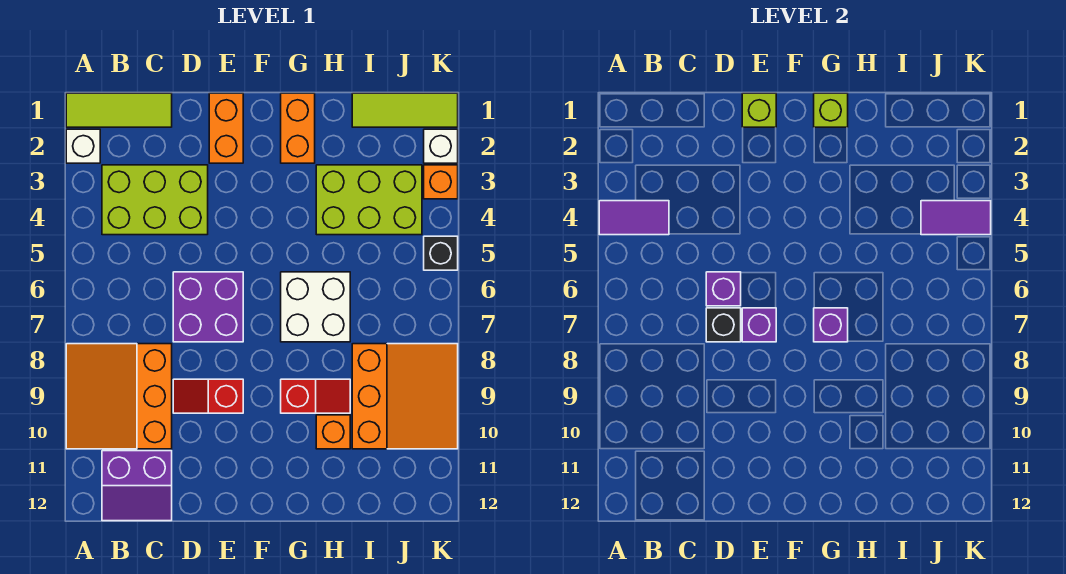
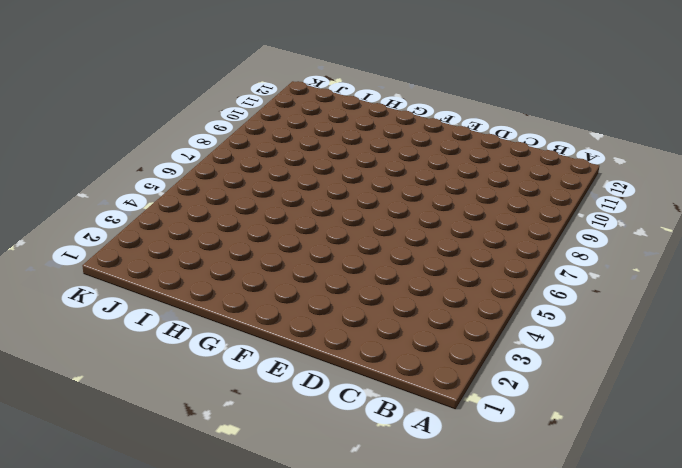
none -> lime tile A1:C1 level 1
none -> white brick A2 level 1
none -> orange slope A8:C10 level 1 top C

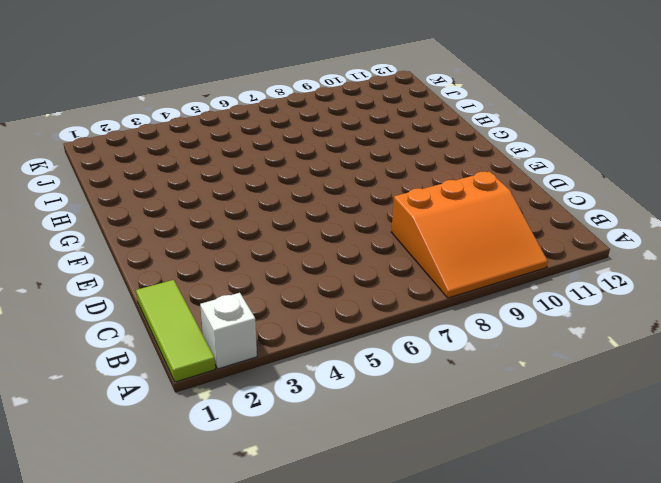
none -> lime brick B3:D4 level 1
none -> purple slope B11:C12 level 1 top 11
none -> purple brick D6:E7 level 1

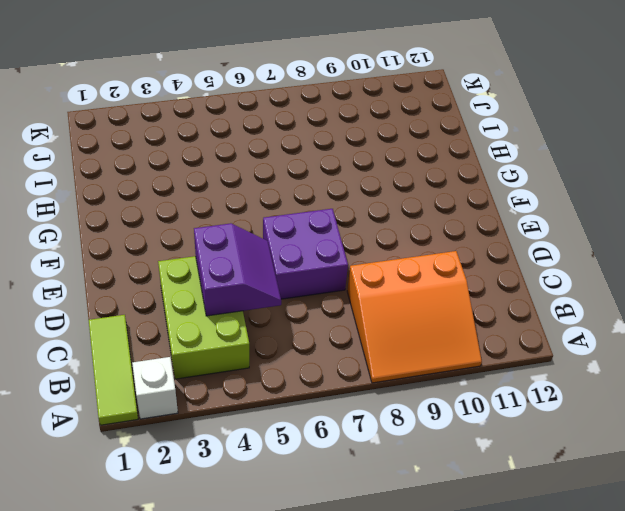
purple slope C4:D5 level 2 top 4 -> purple slope B11:C12 level 1 top 11
none -> red slope D9:E9 level 1 top E
none -> orange brick E1:E2 level 1
none -> orange brick G1:G2 level 1

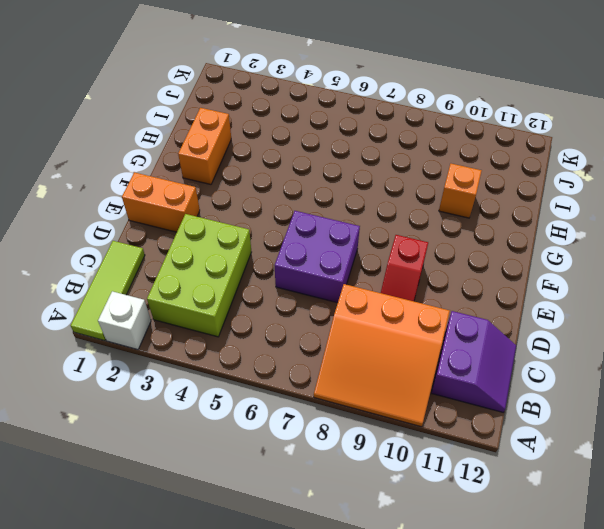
orange brick G2:H2 level 1 -> orange brick G1:G2 level 1
none -> white brick G6:H7 level 1
none -> red slope G9:H9 level 1 top G
none -> lime brick H3:J4 level 1

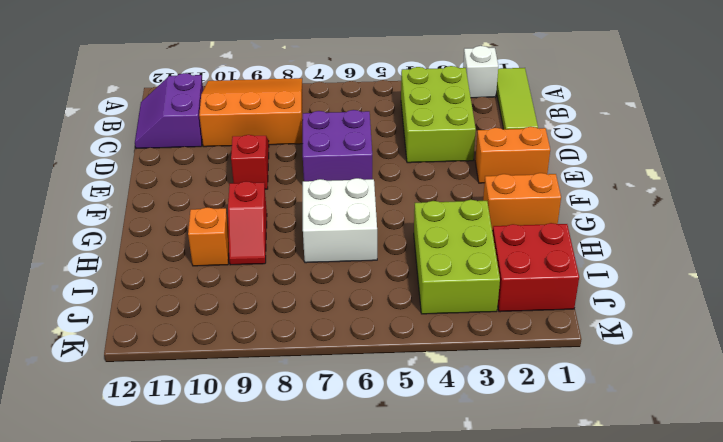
red brick I1:J2 level 1 -> lime tile I1:K1 level 1
none -> orange slope I8:K10 level 1 top I
none -> white brick K2 level 1
none -> orange brick K3 level 1

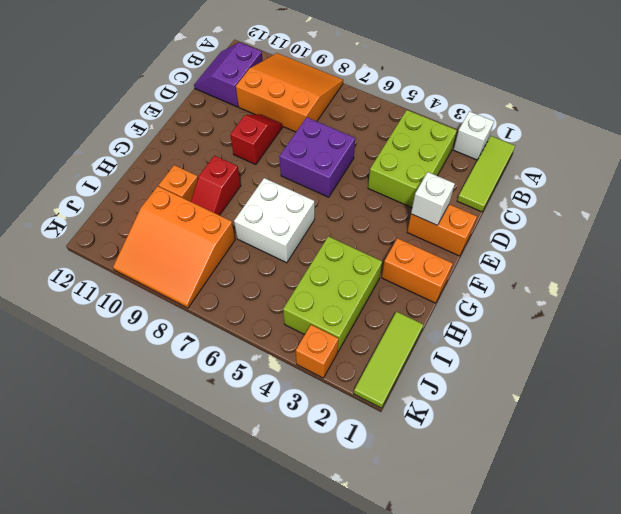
white brick E2 level 2 -> white brick K2 level 1
none -> black brick K5 level 1
none -> purple tile A4:B4 level 2
none -> purple brick D6 level 2

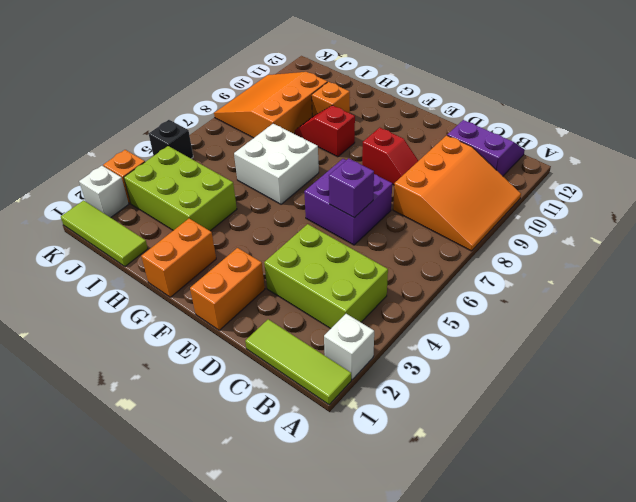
none -> purple tile A4:B4 level 2
none -> black brick D7 level 2
none -> lime brick E1 level 2

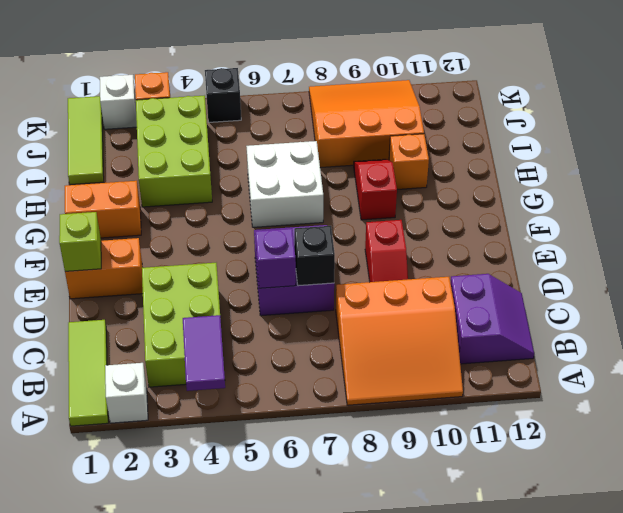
none -> purple brick E7 level 2
none -> lime brick G1 level 2
none -> purple brick G7 level 2

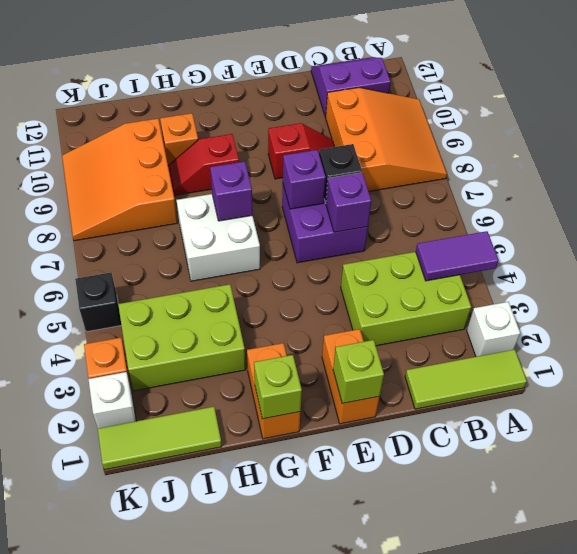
none -> purple tile J4:K4 level 2

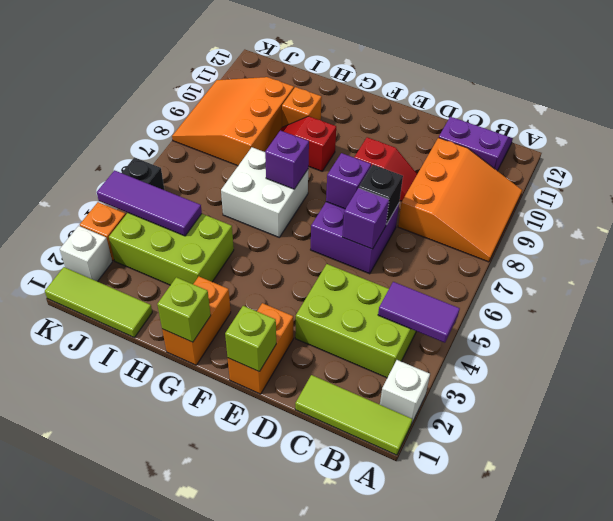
purple tile I4:K4 level 2 -> purple tile J4:K4 level 2

